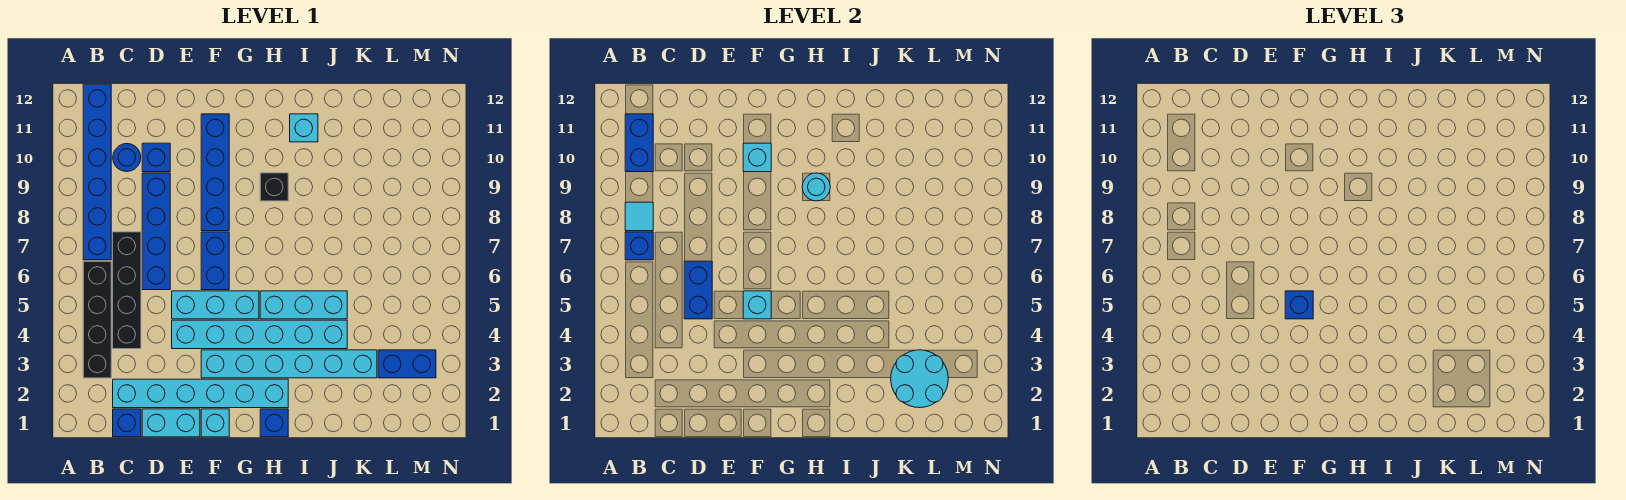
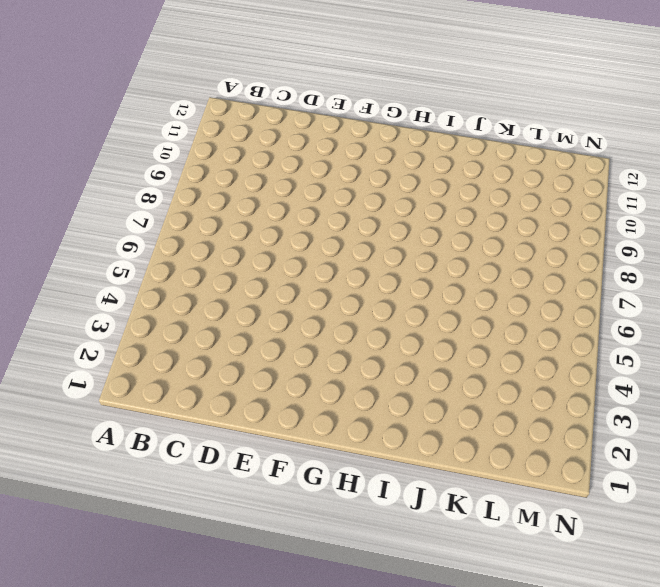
none -> black brick B3:B6 level 1
none -> blue brick B7:B12 level 1
none -> blue brick C1 level 1

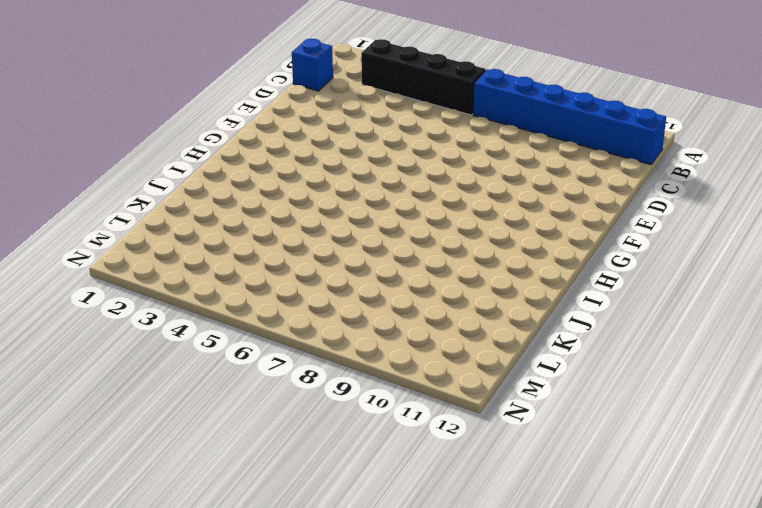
none -> cyan brick C2:H2 level 1
none -> black brick C4:C7 level 1
none -> blue round brick C10 level 1

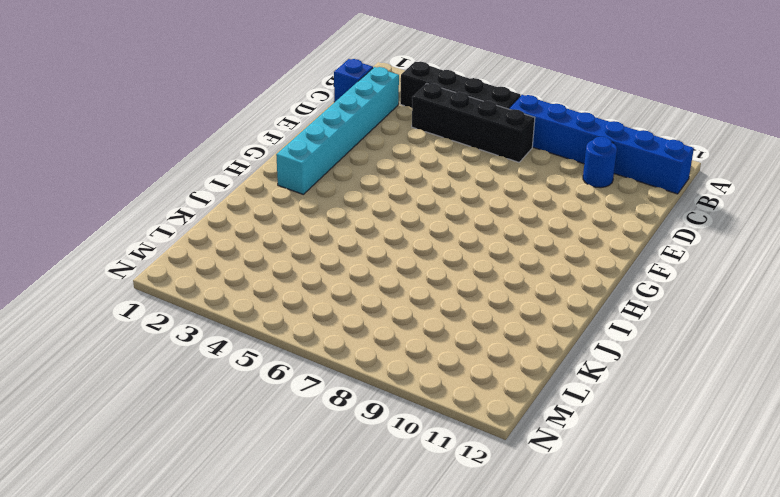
none -> cyan brick D1:E1 level 1
none -> blue brick D6:D9 level 1
none -> blue brick D10 level 1

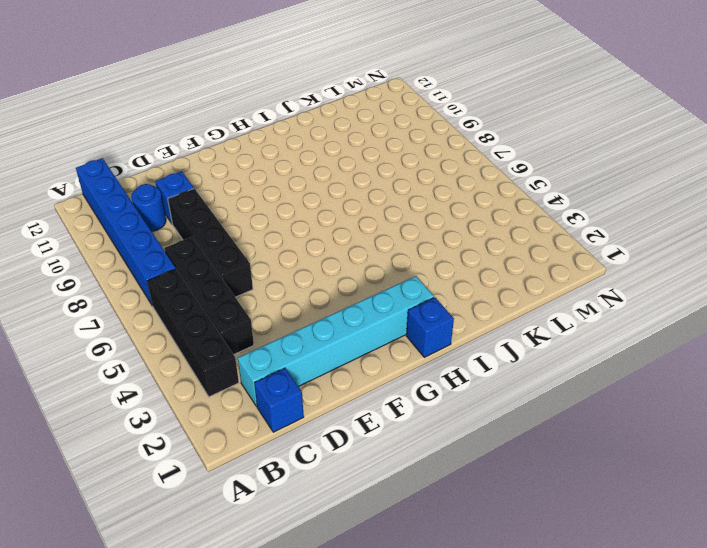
black brick D6:D9 level 1 -> blue brick D6:D9 level 1
none -> cyan brick D1:E1 level 1
none -> cyan brick E4:J4 level 1
none -> cyan brick E5:G5 level 1

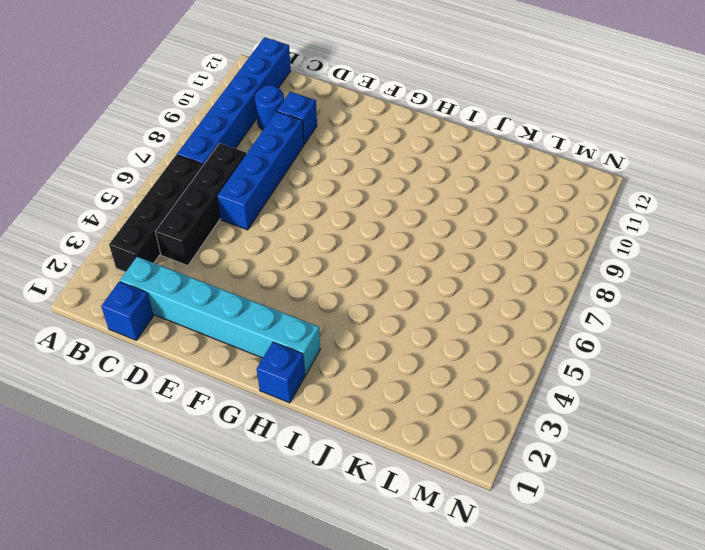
none -> cyan brick D1:E1 level 1
none -> cyan brick E4:J4 level 1
none -> cyan brick E5:G5 level 1

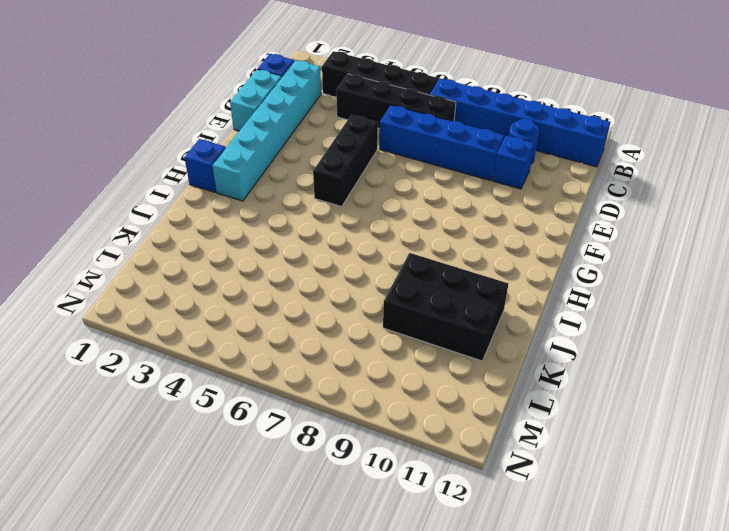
black brick E5:G5 level 1 -> cyan brick E5:G5 level 1
black brick J9:K11 level 1 -> none
none -> cyan brick E4:J4 level 1
none -> cyan brick F1 level 1
none -> cyan brick F3:K3 level 1

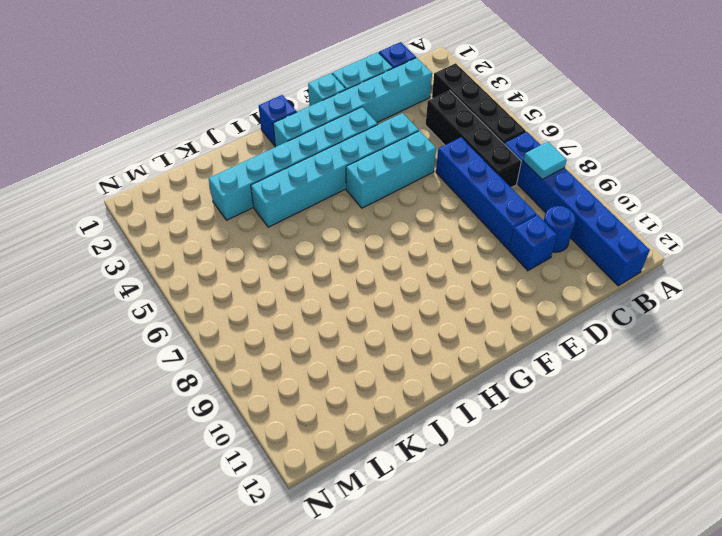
none -> blue brick F6:F7 level 1
none -> blue brick F8:F11 level 1
none -> cyan brick H5:J5 level 1

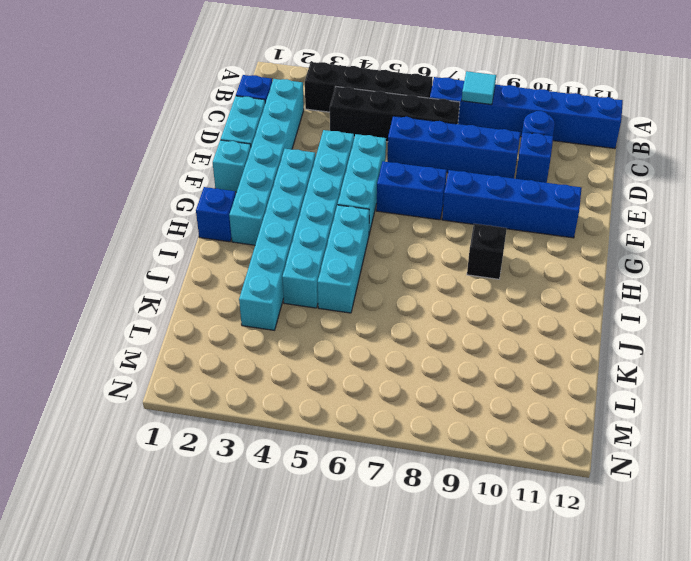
none -> cyan brick I11 level 1
none -> blue brick L3:M3 level 1
none -> blue brick B7 level 2

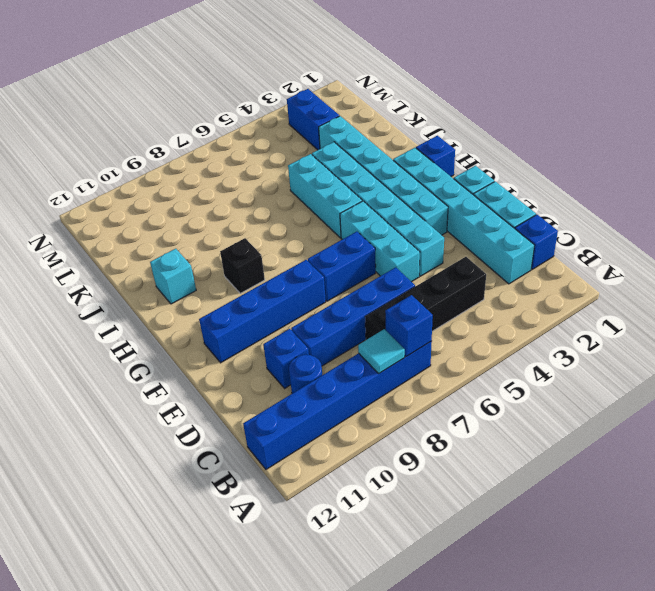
none -> black brick B3:B6 level 1
none -> blue brick B10:B11 level 2
none -> blue brick D5:D6 level 2

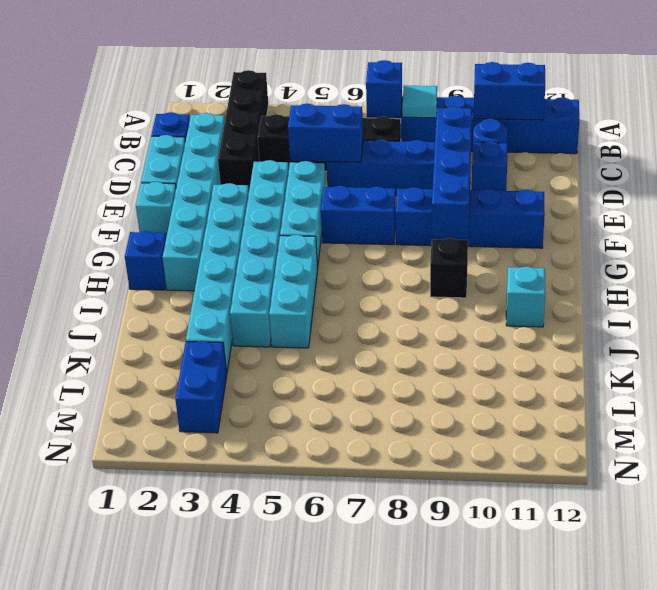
black brick A3:D3 level 1 -> black brick B3:B6 level 1
blue brick D9:G9 level 2 -> none
none -> cyan brick F5 level 2
none -> cyan brick F10 level 2
none -> cyan round brick H9 level 2

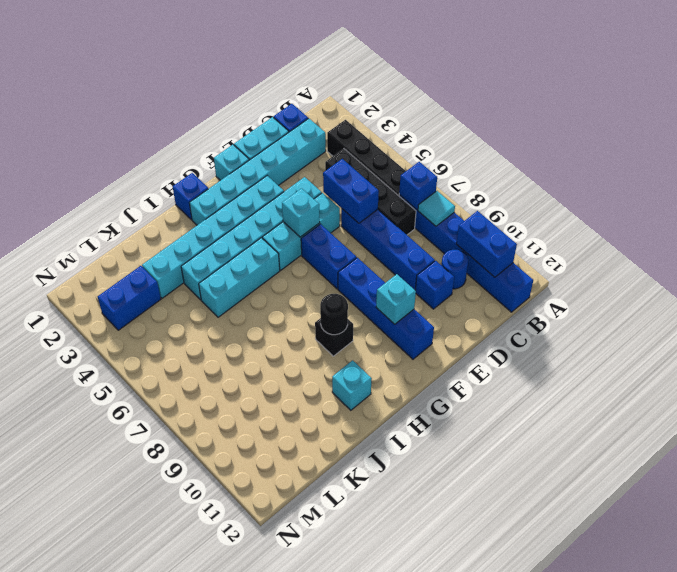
black round brick H9 level 2 -> cyan round brick H9 level 2
none -> cyan round brick K2:L3 level 2
none -> blue brick F5 level 3

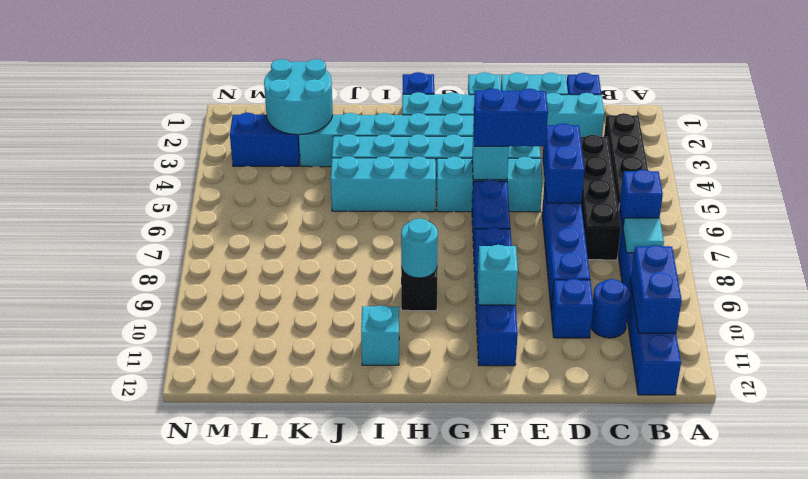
blue brick E5:F5 level 3 -> blue brick F5 level 3

